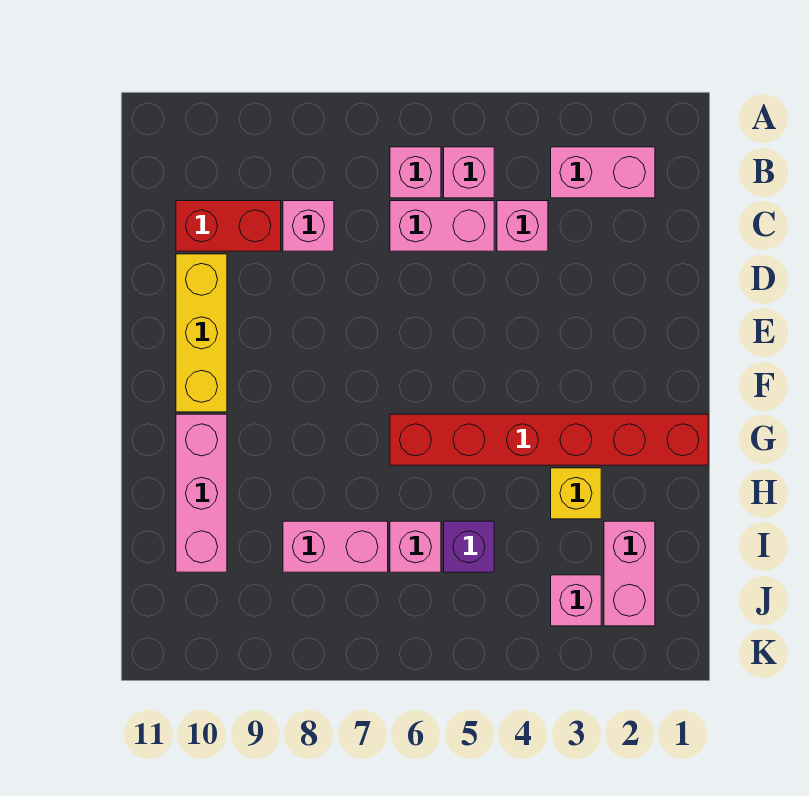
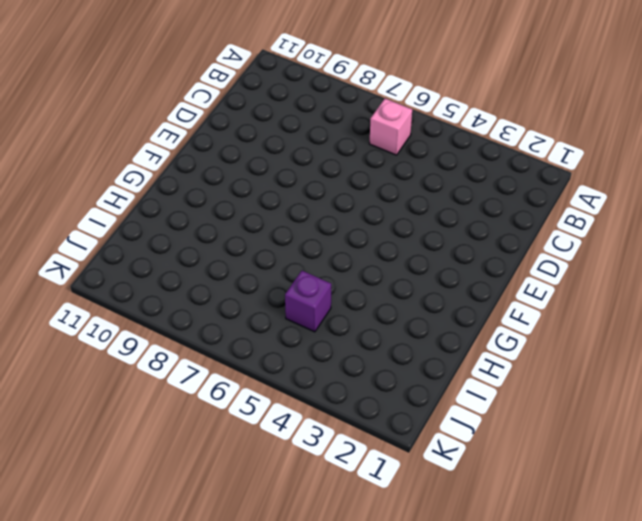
none -> pink brick B2:B3 level 1
none -> pink brick B5 level 1
none -> pink brick C4 level 1

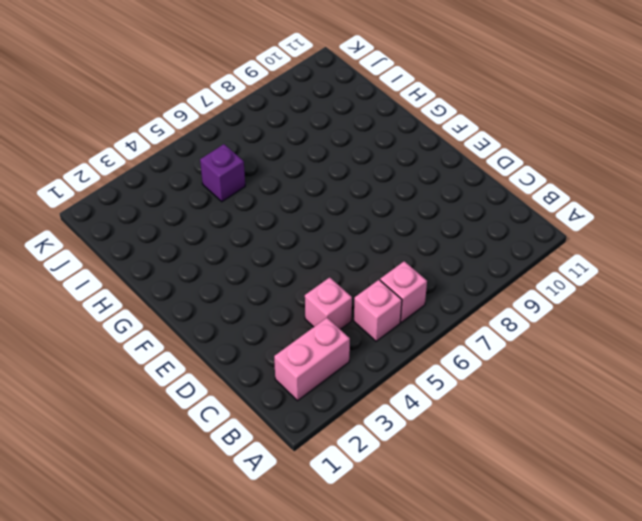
none -> pink brick C5:C6 level 1
none -> pink brick C8 level 1
none -> red brick C9:C10 level 1

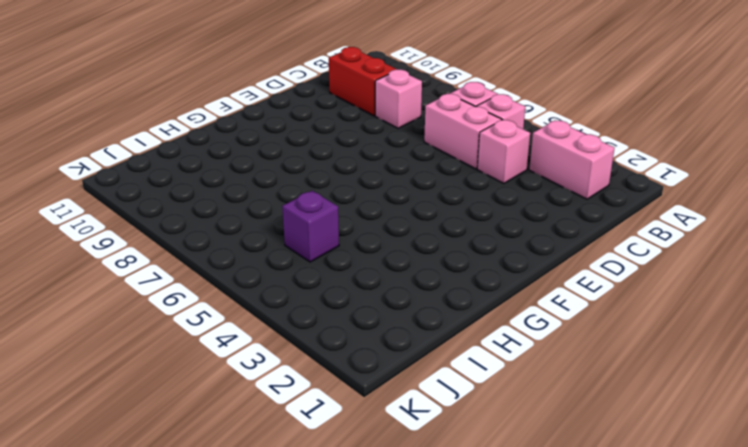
none -> yellow brick D10:F10 level 1
none -> red brick G1:G6 level 1
none -> pink brick G10:I10 level 1

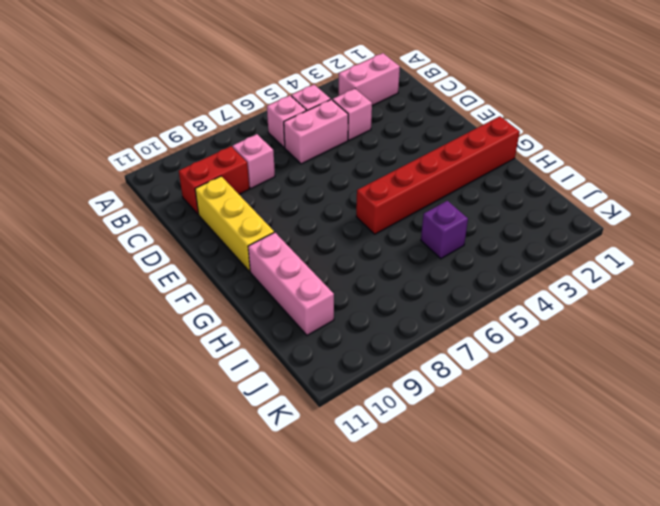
none -> yellow brick H3 level 1
none -> pink brick I2:J2 level 1
none -> pink brick I6 level 1

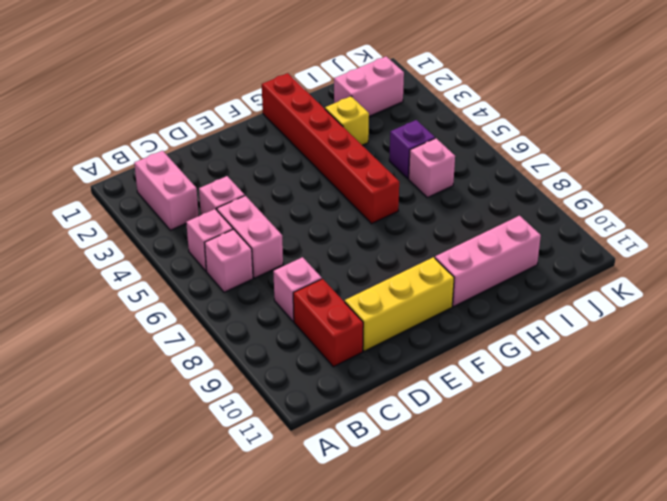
none -> pink brick I7:I8 level 1
none -> pink brick J3 level 1

